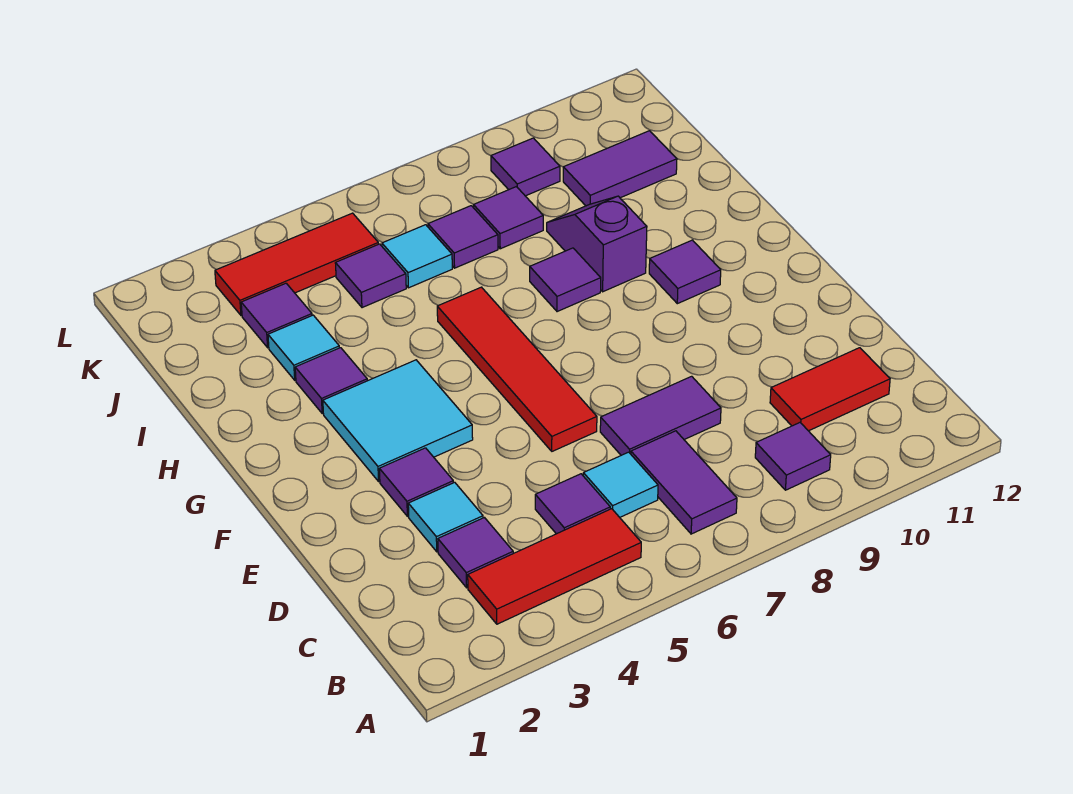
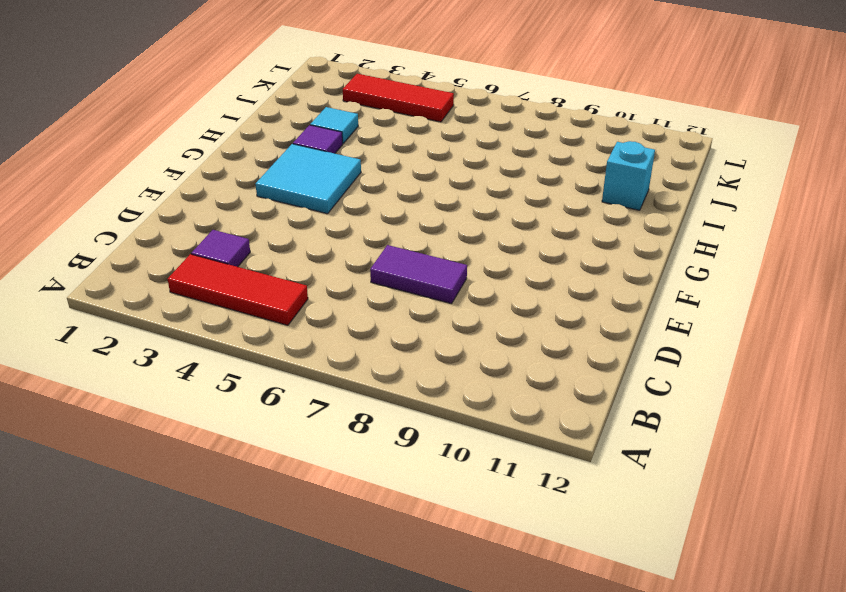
cyan brick I11 level 1 -> none
none -> purple tile B7:C7 level 1
none -> purple tile B9 level 1
none -> purple tile C5 level 1

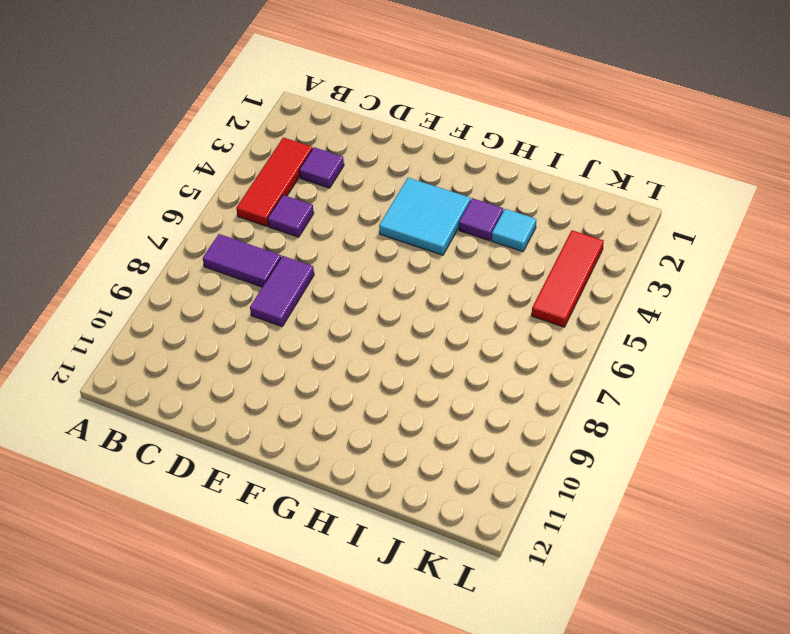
none -> purple tile B9 level 1
none -> cyan tile C6 level 1
none -> red tile C10:C11 level 1

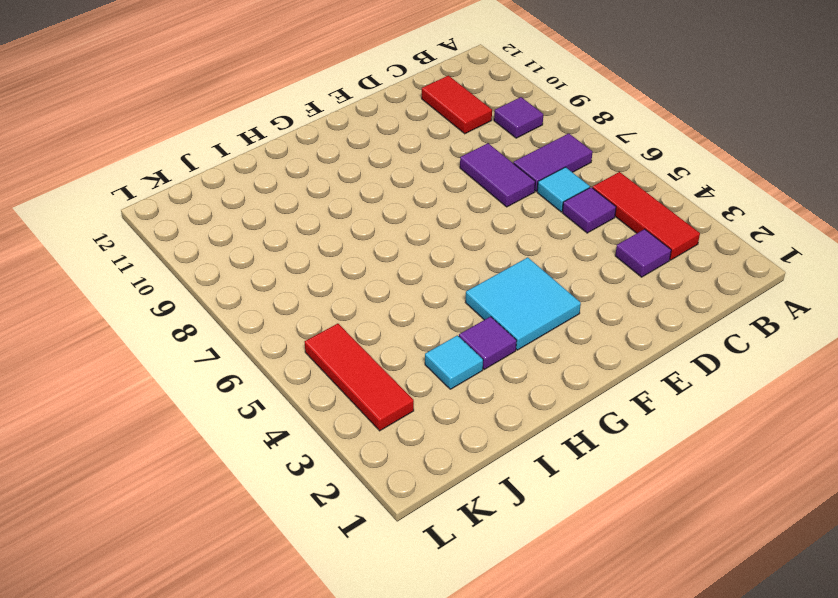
none -> cyan tile D3 level 1
none -> purple tile E3 level 1
none -> red tile E6:H6 level 1

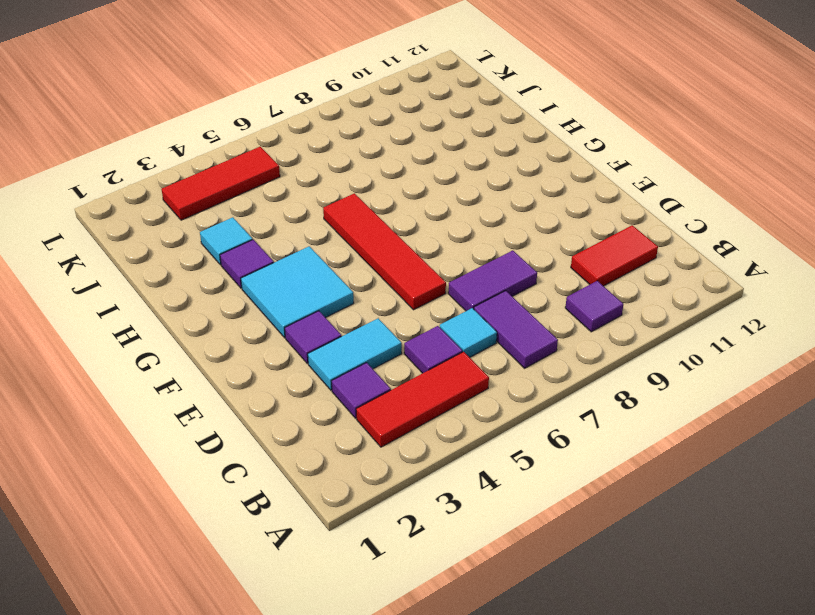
cyan tile D3:D4 level 1 -> cyan tile D3 level 1
none -> purple tile G10 level 1
none -> purple tile H8 level 1
none -> purple slope H9:I9 level 1 top H

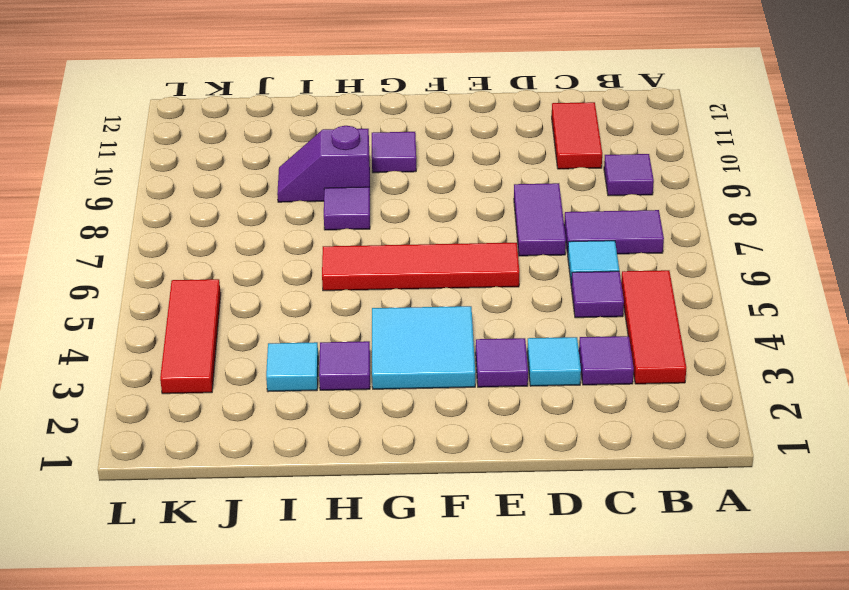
none -> purple tile J3 level 1
none -> purple tile J5 level 1
none -> cyan tile J6 level 1

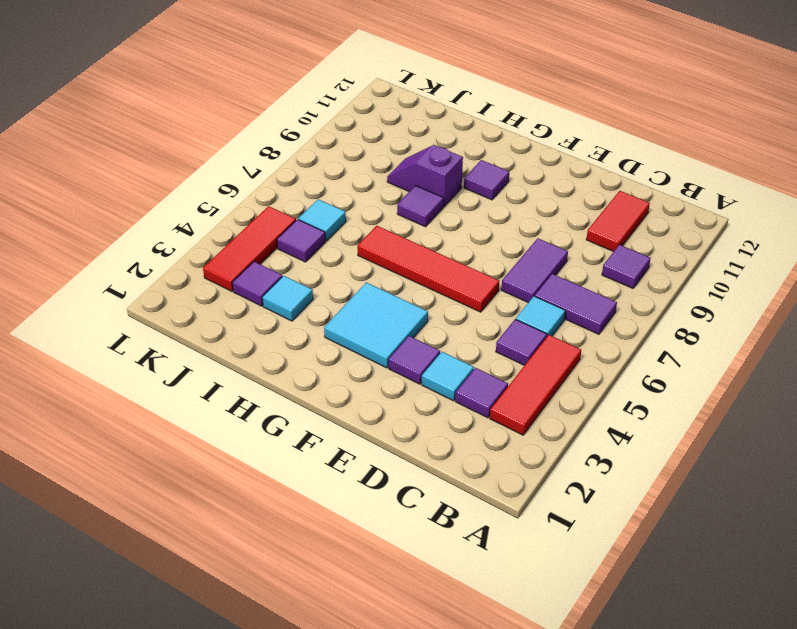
none -> purple tile H3 level 1
none -> purple tile J7 level 1
none -> purple tile J8 level 1

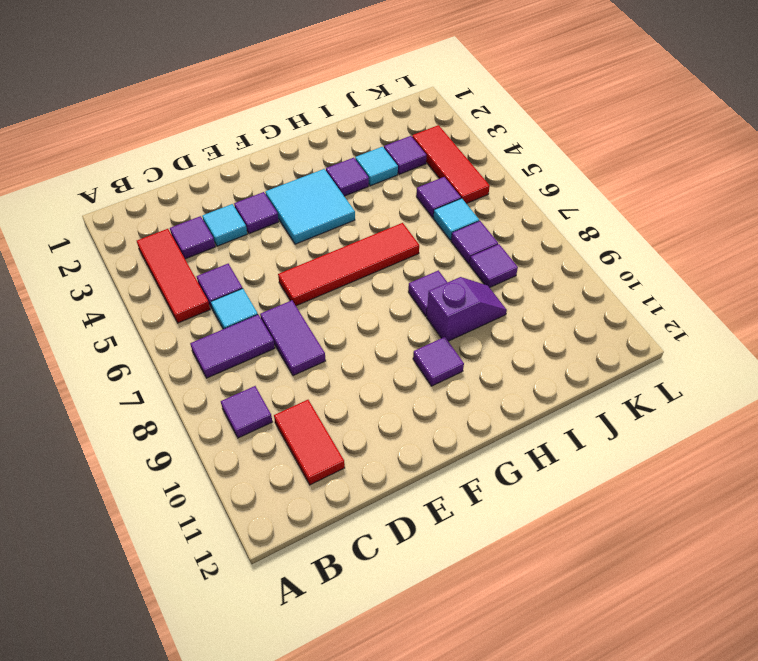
none -> purple tile J10:J11 level 1
none -> purple tile K9 level 1

